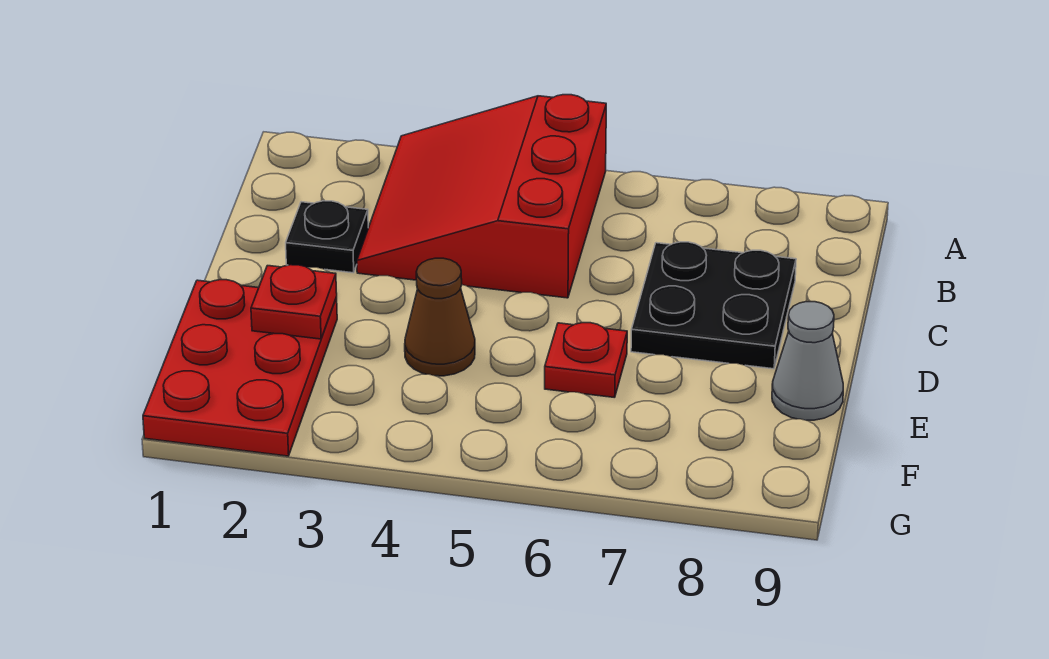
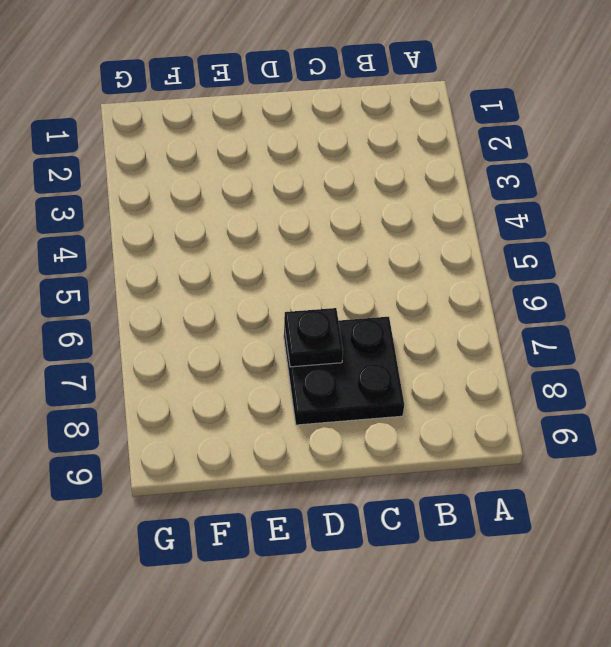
black plate D7 level 2 -> black plate C2 level 1
none -> red slope A3:C5 level 1 top 5
none -> red plate E1:G2 level 1

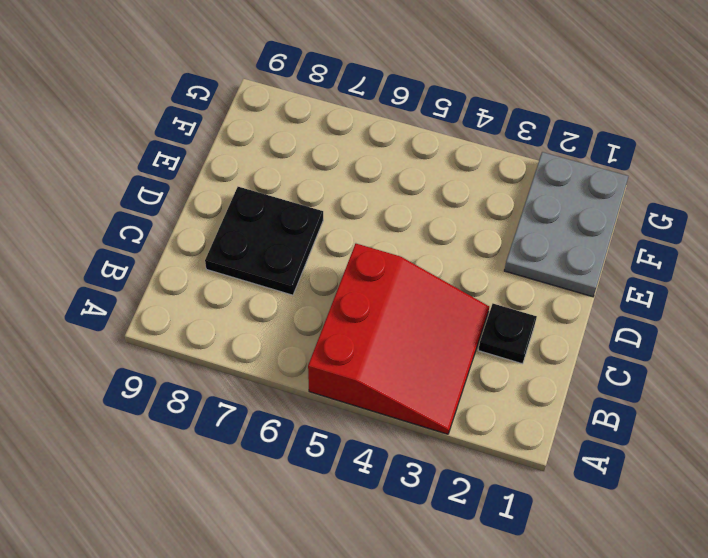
grey plate E1:G2 level 1 -> red plate E1:G2 level 1
none -> brown cone E4 level 1
none -> red plate E6 level 1

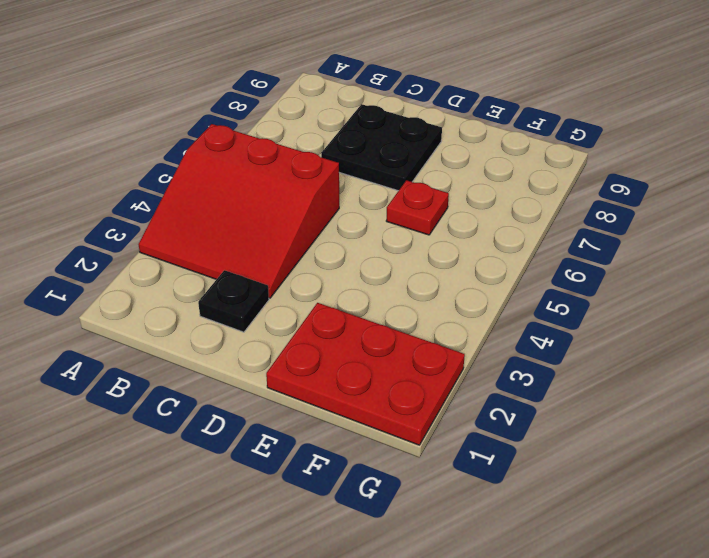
none -> brown cone E4 level 1
none -> grey cone E9 level 1

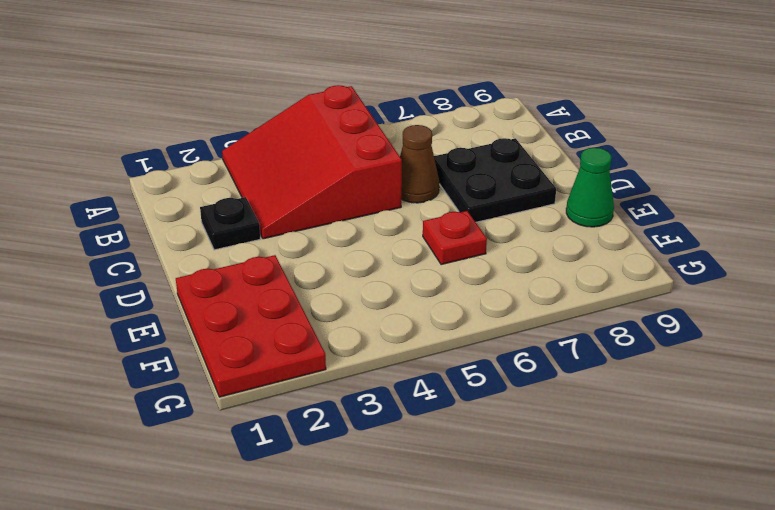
brown cone C6 level 1 -> brown cone E4 level 1
green cone E9 level 1 -> grey cone E9 level 1
none -> red plate E2 level 2

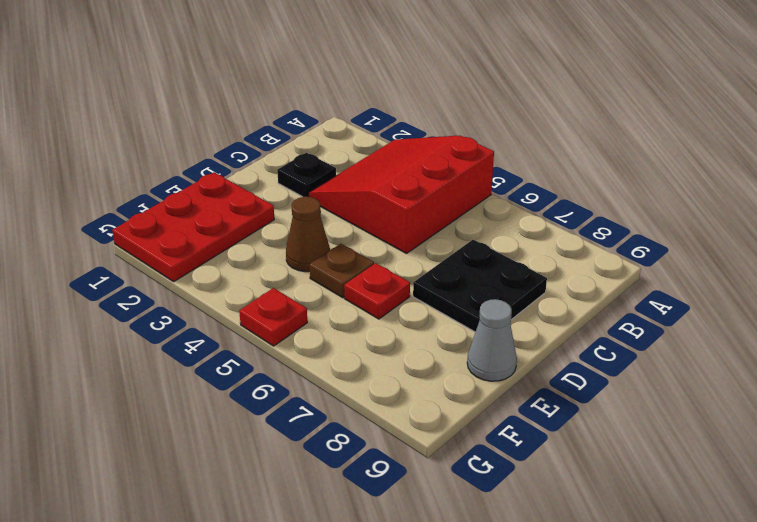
brown plate E5 level 1 -> none
red plate G5 level 1 -> red plate E2 level 2

